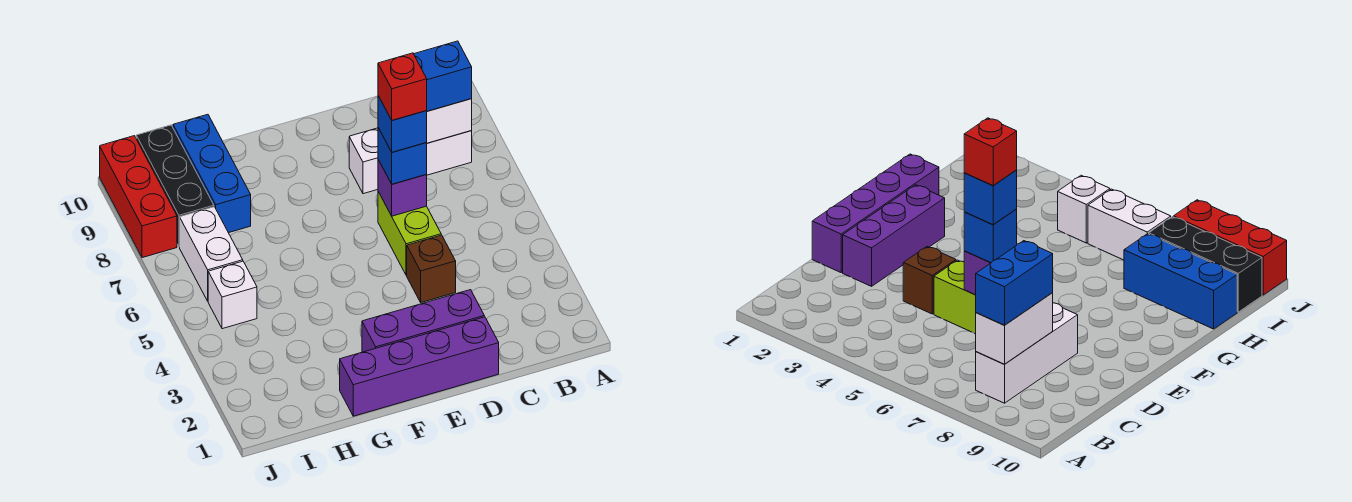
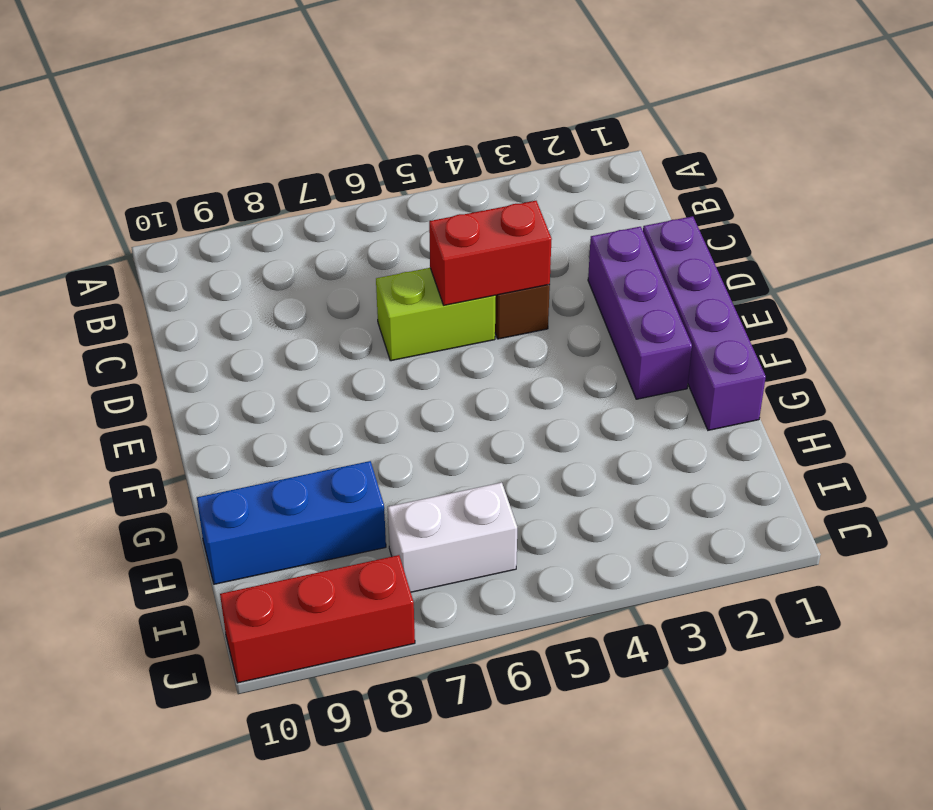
red brick D4:D5 level 2 -> none
none -> white brick B8:D8 level 1
none -> white brick I5 level 1
none -> black brick I8:I10 level 1

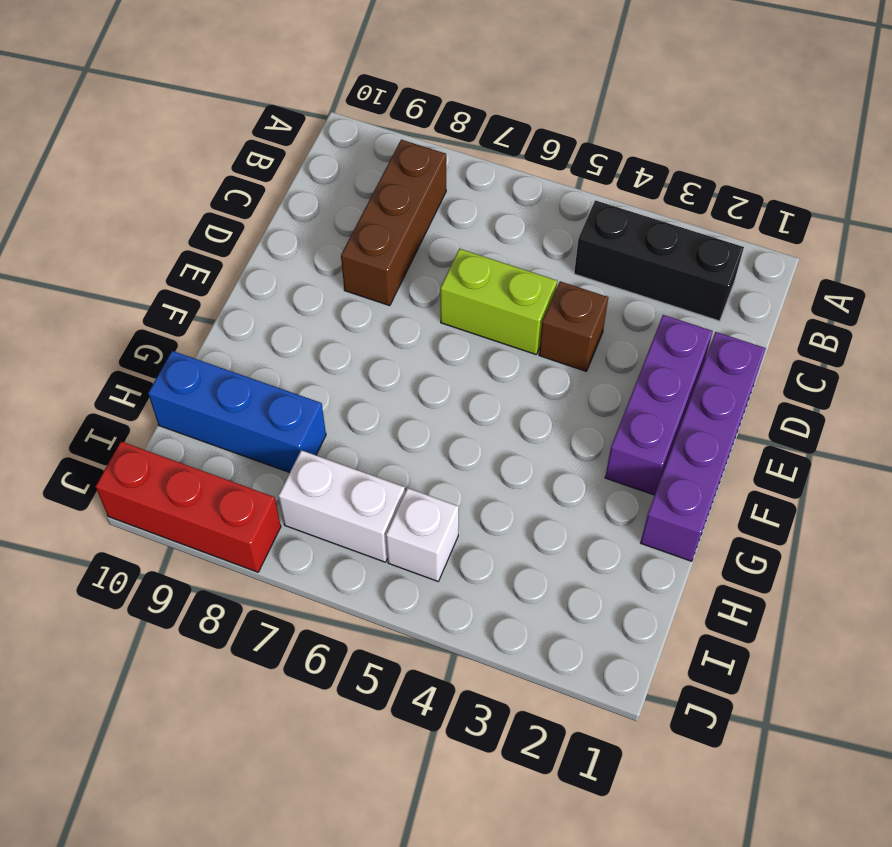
black brick B2:B4 level 1 -> black brick I8:I10 level 1
brown brick B8:D8 level 1 -> white brick B8:D8 level 1
none -> white brick B8:C8 level 2
none -> purple brick D6 level 2
none -> blue brick B8:C8 level 3

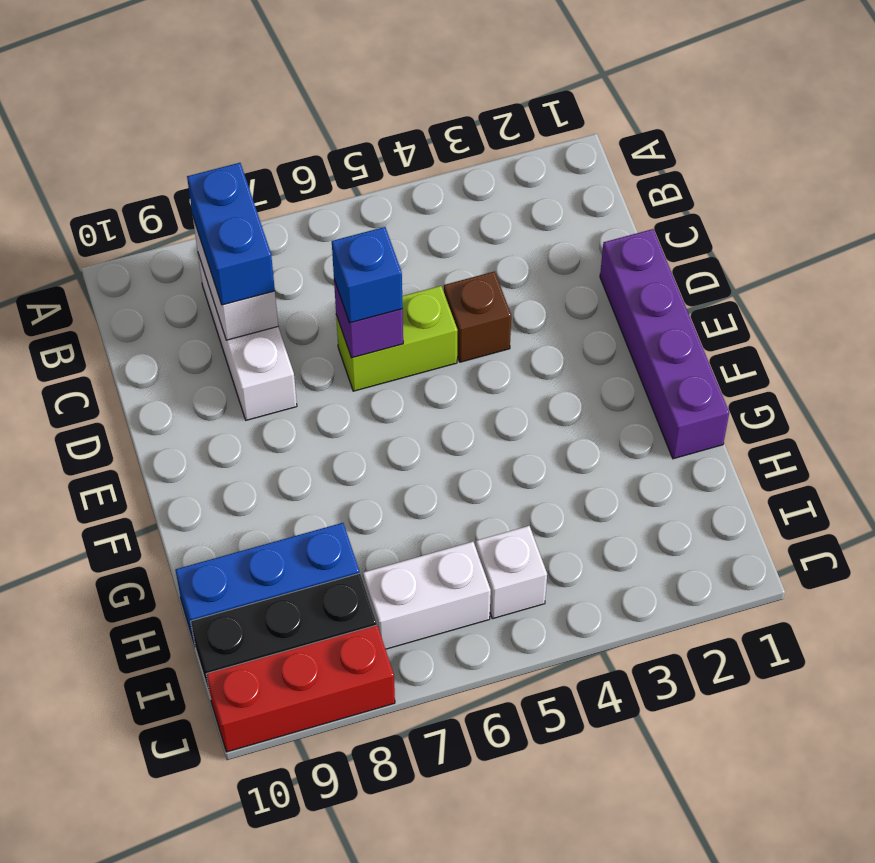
none -> purple brick D2:F2 level 1
none -> blue brick D6 level 4
none -> red brick D6 level 5

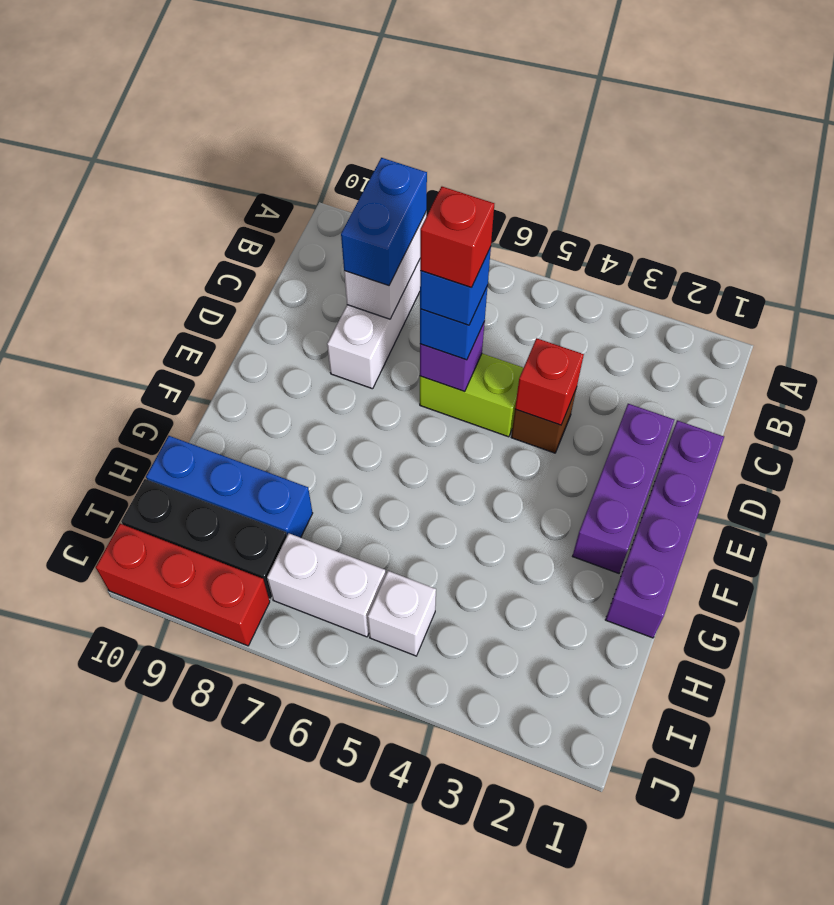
red brick D4 level 2 -> none

